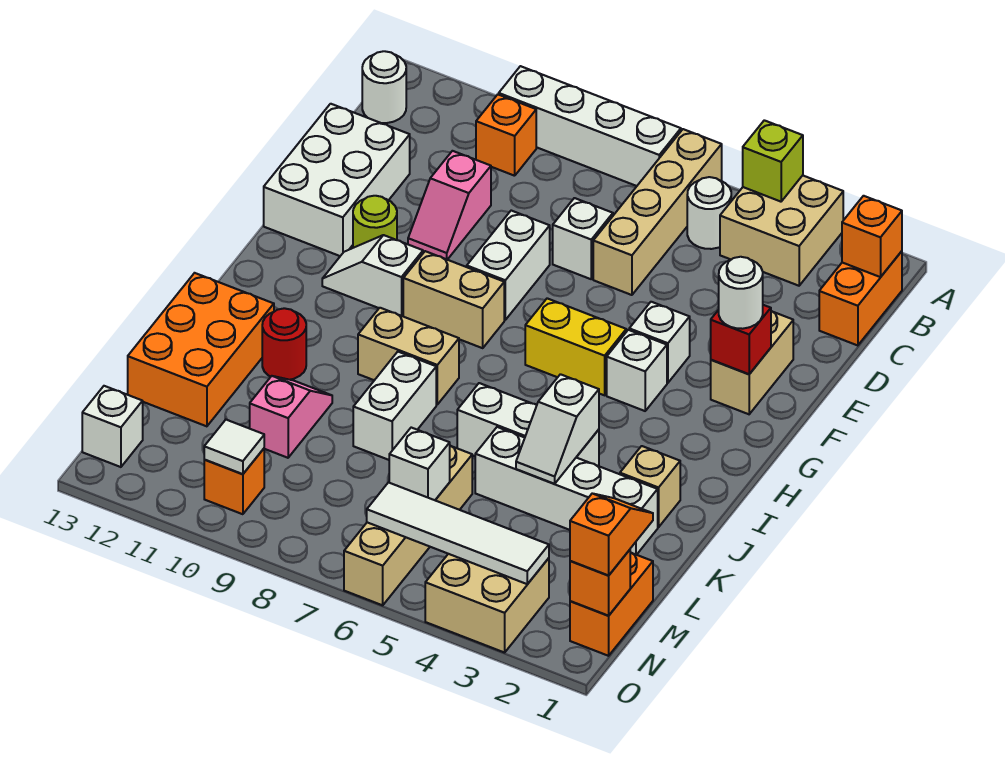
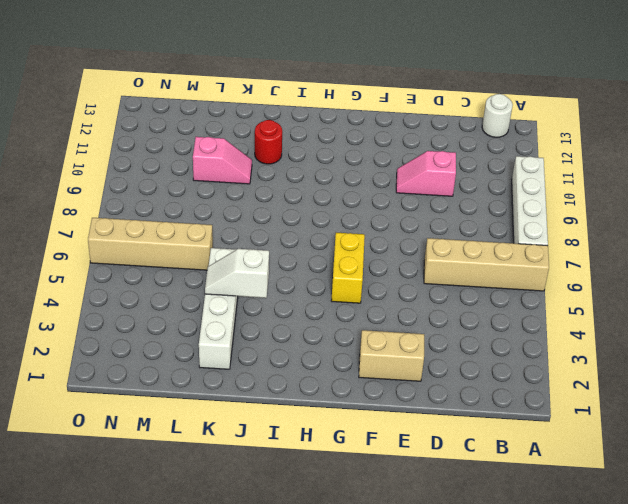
none -> tan brick A3:B4 level 1
none -> orange brick B1:C1 level 1
none -> white round brick B5 level 1
none -> orange brick B10 level 1

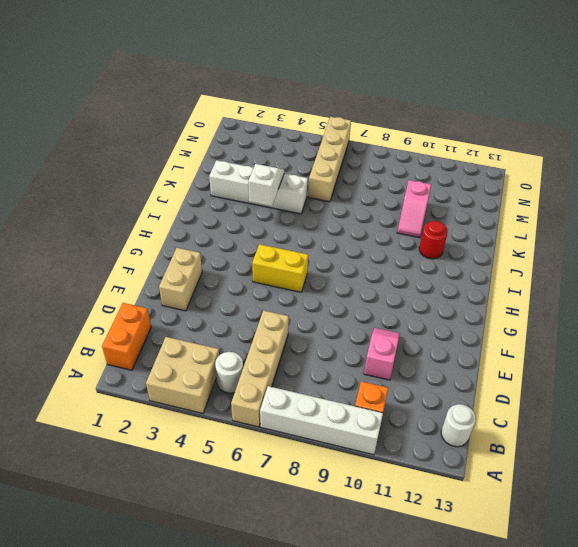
none -> white brick D7 level 1
none -> white brick D12:F13 level 1
none -> white brick E8:F8 level 1
none -> white brick F4 level 1

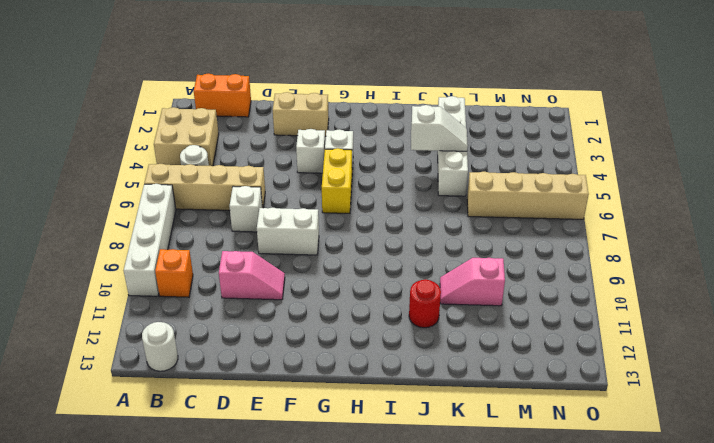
none -> white brick D12:F13 level 1
none -> lime round brick F11 level 1
none -> tan brick G8:G9 level 1
none -> white slope G10:G11 level 1 top 10

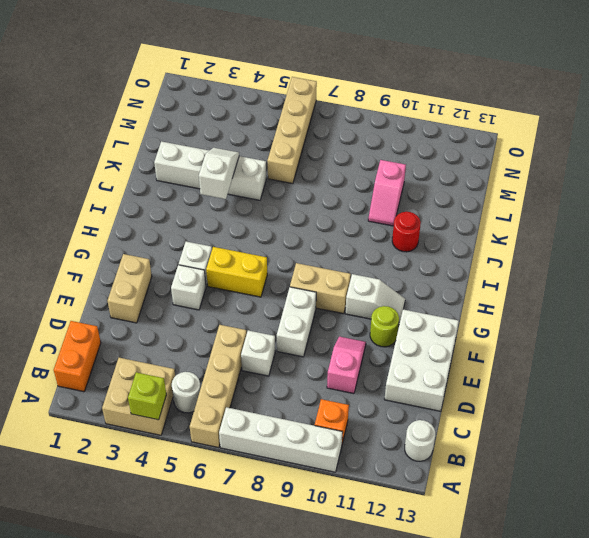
none -> tan brick I8:I9 level 1
none -> tan brick J2 level 1
none -> white brick J4:J6 level 1
none -> white brick J8:K8 level 1

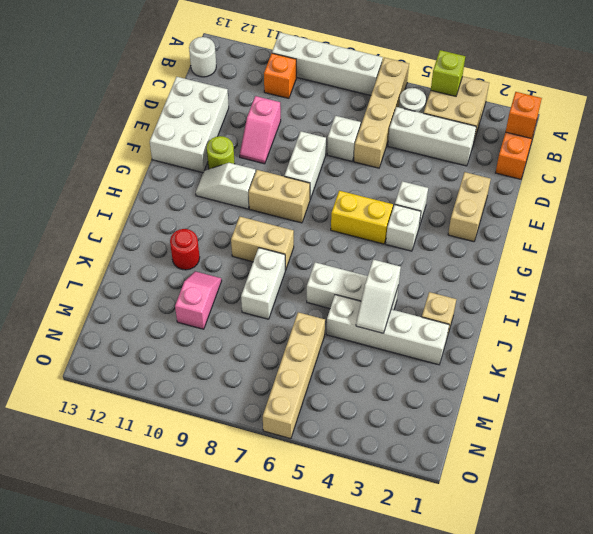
white brick C3:C5 level 1 -> none
none -> orange brick J12:L13 level 1
none -> orange brick M1:N1 level 1
none -> tan brick N3:O4 level 1
none -> orange brick N10 level 1

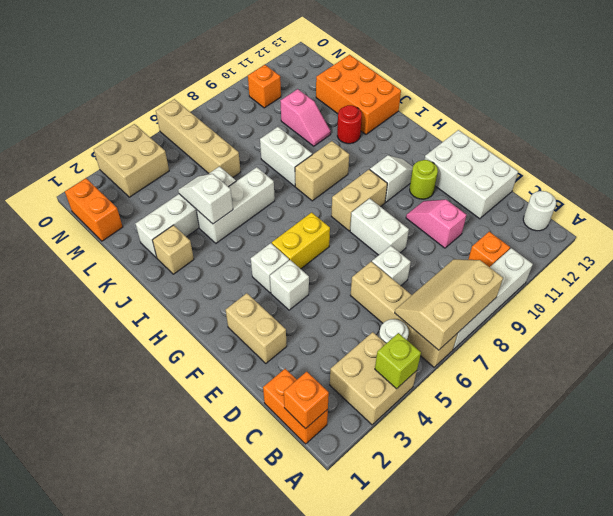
tan slope A6:B8 level 2 top A -> none
none -> white brick N13 level 1
none -> red brick F2 level 2
none -> white brick M6 level 2
none -> orange brick N1 level 2

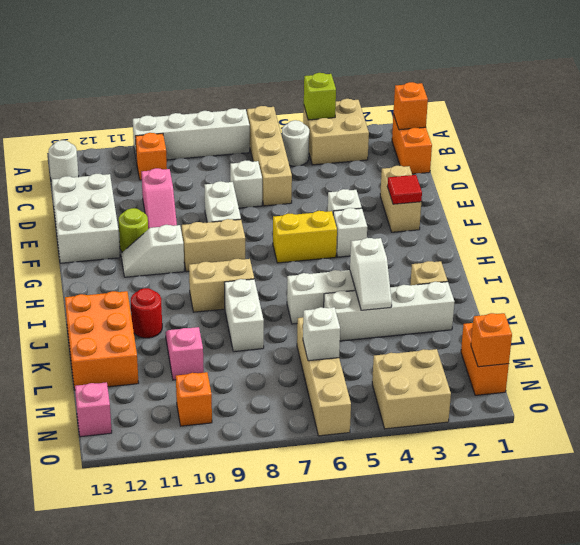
red tile F2 level 2 -> red brick F2 level 2
pink brick N13 level 1 -> white brick N13 level 1
none -> white tile N3:N6 level 2
none -> white tile N10 level 2
none -> white round brick F2 level 3
none -> orange slope M1:N1 level 3 top N

